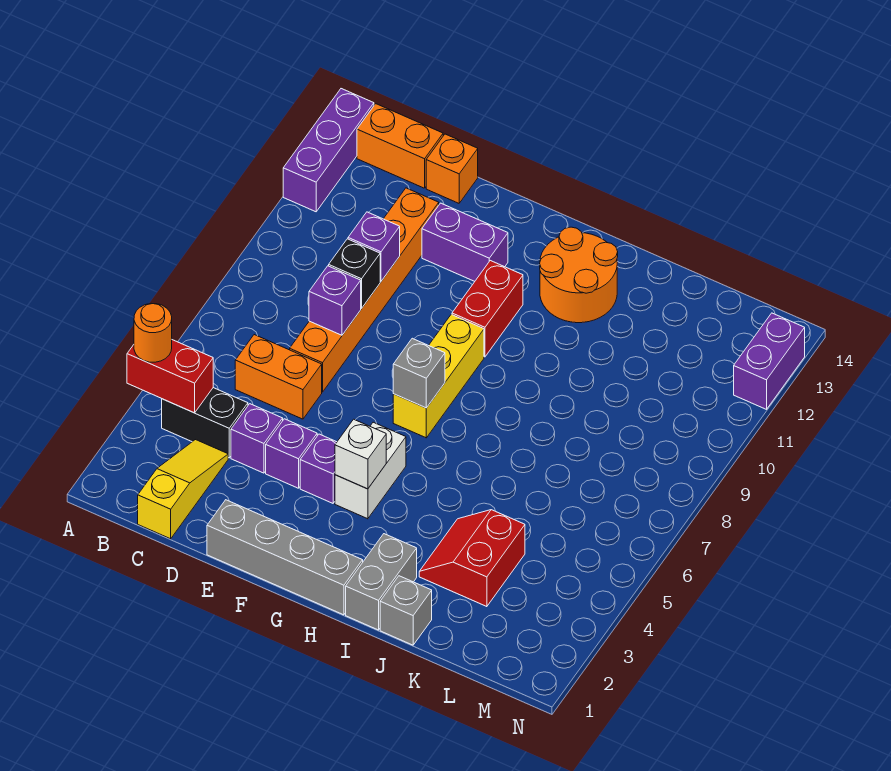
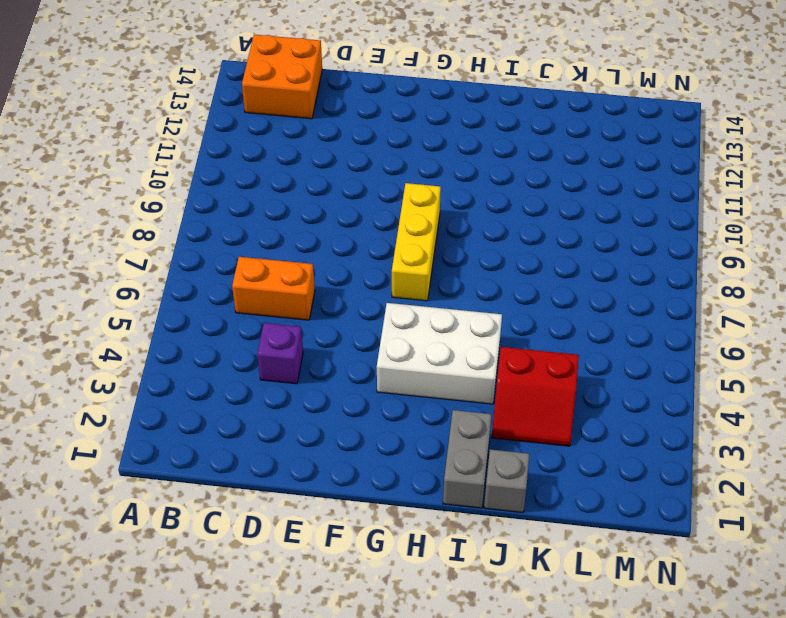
orange brick B13:C14 level 1 -> orange brick B14:C14 level 1
white brick G4:I5 level 1 -> white brick G4:G5 level 1
red slope J3:K4 level 1 top 4 -> red slope J3:K4 level 1 top K
none -> purple brick A12:A14 level 1
none -> black brick B4:C4 level 1
none -> yellow slope C1:C3 level 1 top 1

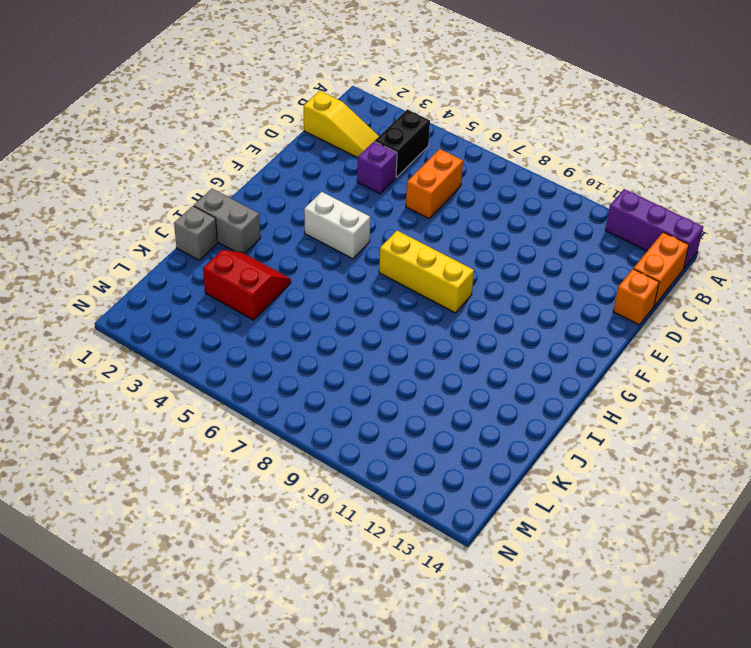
none -> orange brick D7:D12 level 1
none -> grey brick E1:H1 level 1
none -> purple brick E4 level 1

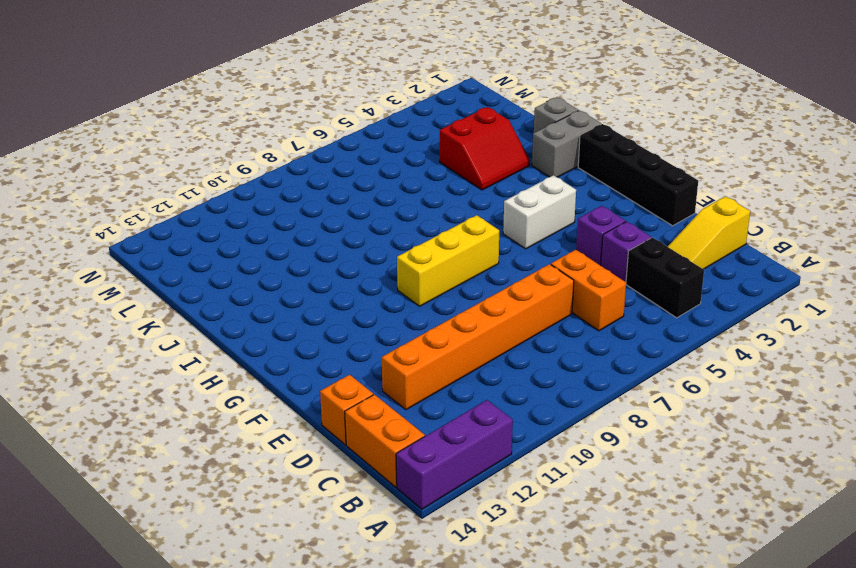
black brick E1:H1 level 1 -> grey brick E1:H1 level 1
none -> purple brick E12:F12 level 1
none -> purple brick F4 level 1
none -> red brick G10:G11 level 1

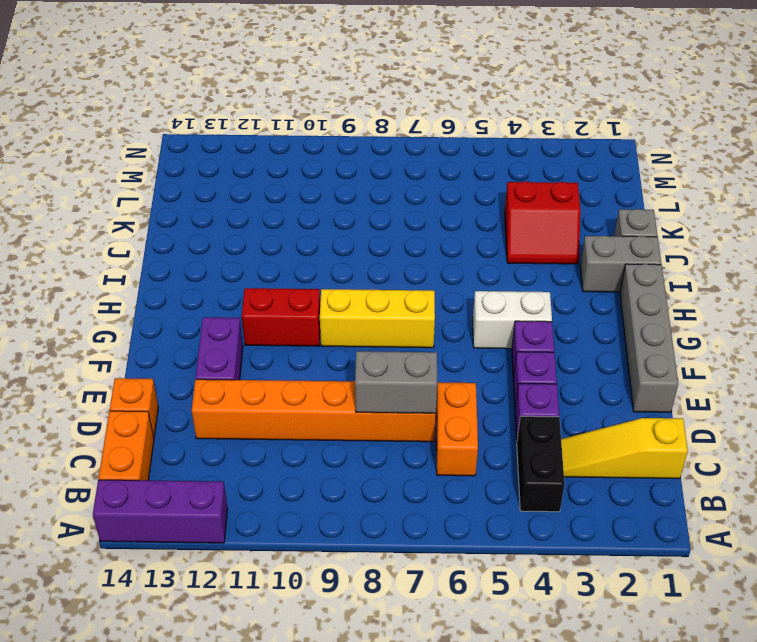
grey brick D7:D8 level 2 -> purple brick D8 level 2
none -> orange round brick H12:I13 level 1
none -> purple brick N12:N13 level 1
none -> red brick A4:B4 level 2

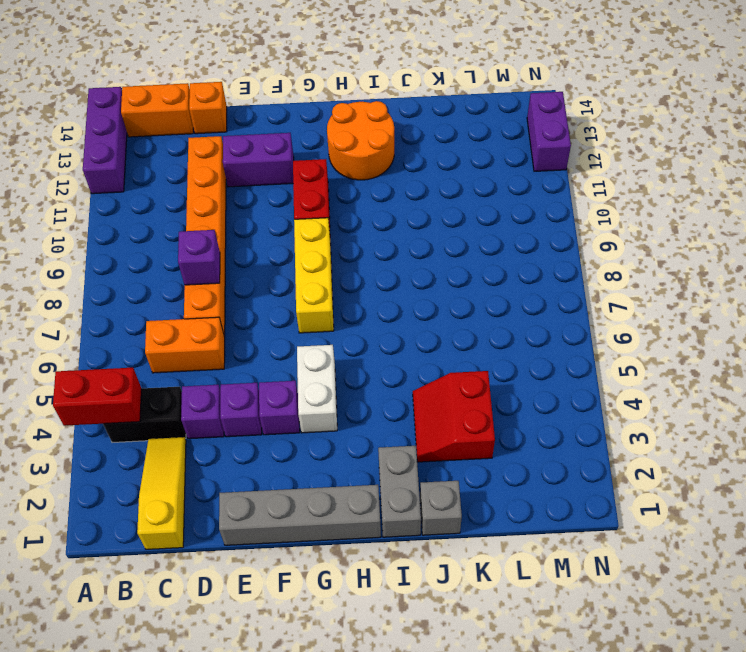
none -> black brick D9 level 2
none -> purple brick D10 level 2
none -> white brick G4 level 2

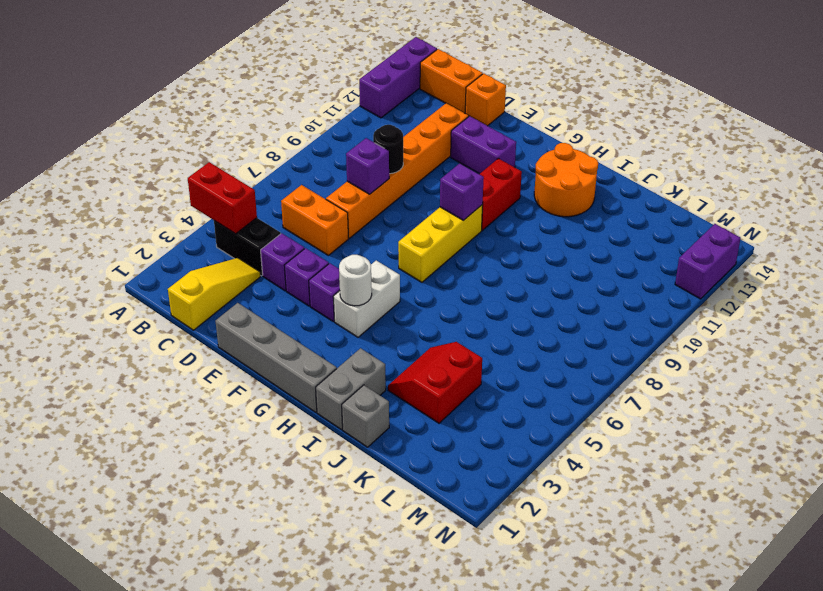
black round brick D9 level 2 -> black brick D9 level 2
white round brick G4 level 2 -> white brick G4 level 2
purple brick G9 level 2 -> purple brick D10 level 2
none -> grey brick G7 level 2
none -> orange round brick A4 level 3

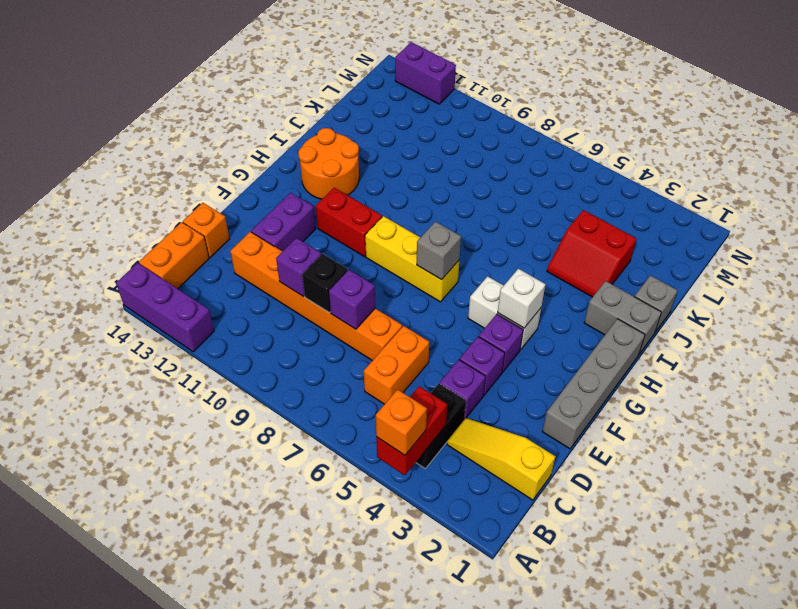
orange brick A4 level 3 -> orange round brick A4 level 3

